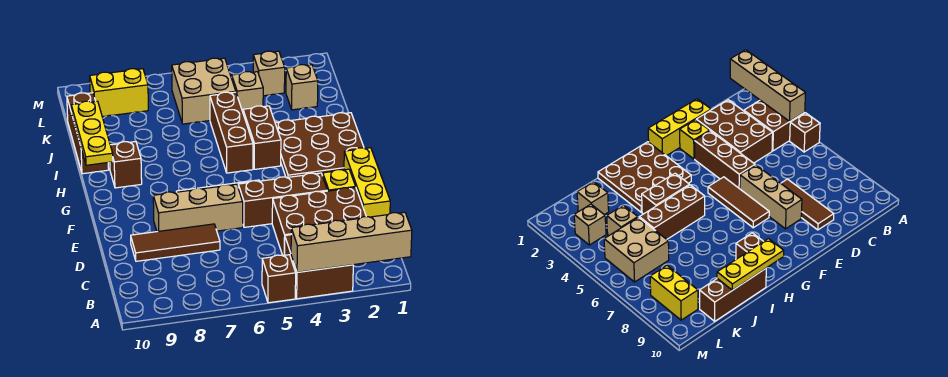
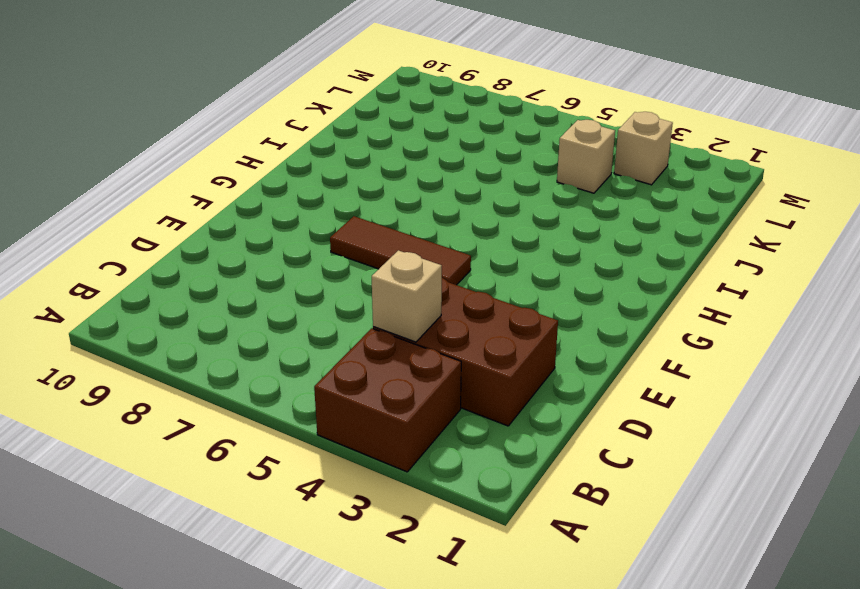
tan brick C4 level 2 -> tan brick K2 level 1
none -> brown brick A5 level 1
none -> yellow brick D1:F1 level 1
none -> brown tile D7:D9 level 1

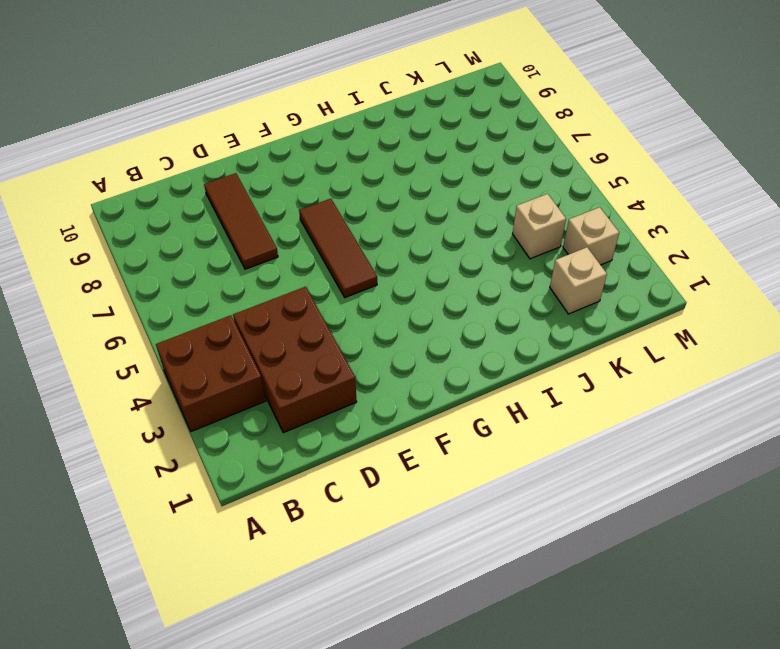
none -> brown brick A5 level 1
none -> yellow brick D1:F1 level 1
none -> yellow brick E2 level 1

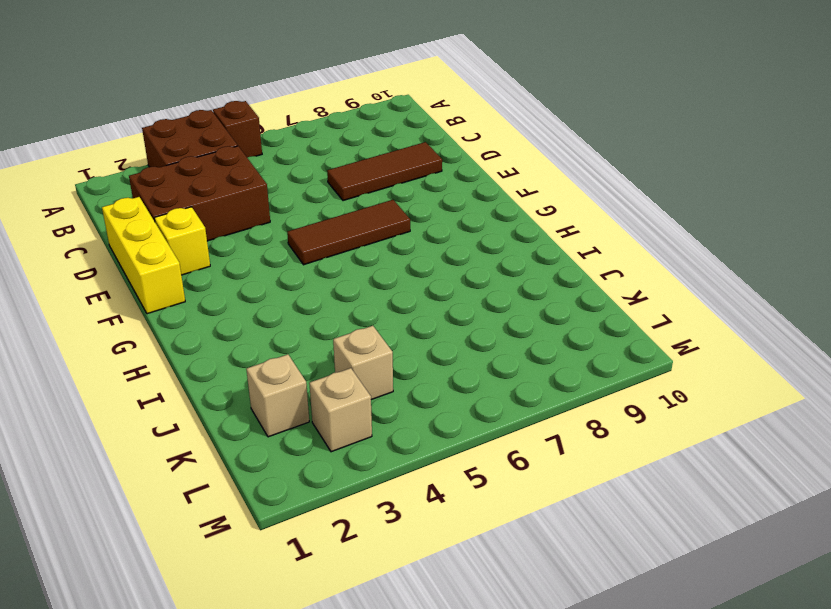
none -> brown brick E3:E5 level 1
none -> tan brick E6:E8 level 1
none -> brown plate G1:I3 level 1

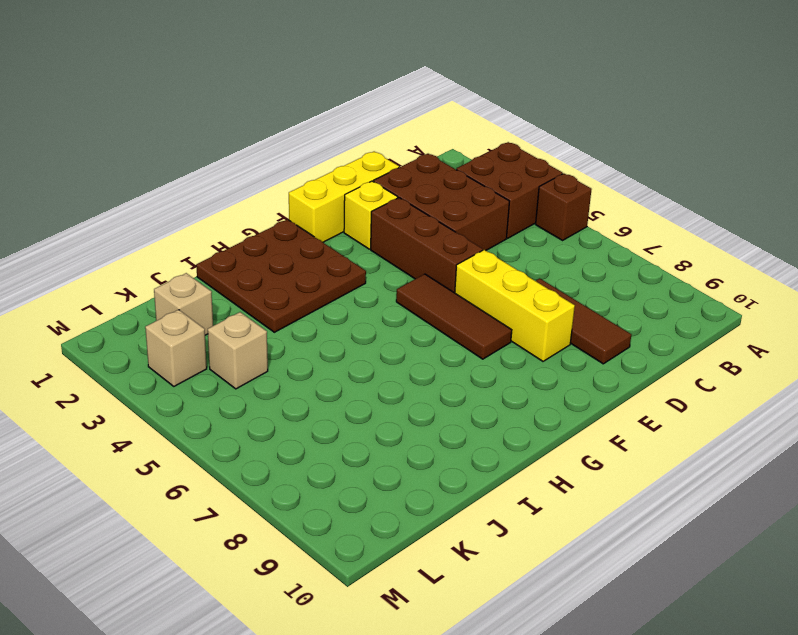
yellow brick E6:E8 level 1 -> tan brick E6:E8 level 1
none -> brown brick H4:I4 level 1
none -> brown brick H5:J5 level 1
none -> brown brick H9 level 1

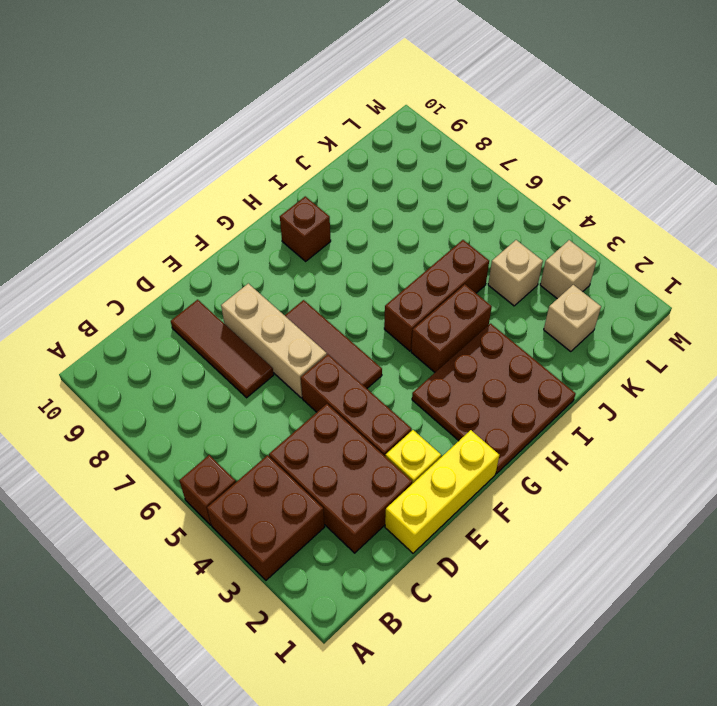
none -> brown brick I10:K10 level 1
none -> tan brick K5:L6 level 1
none -> yellow brick L8:L9 level 1

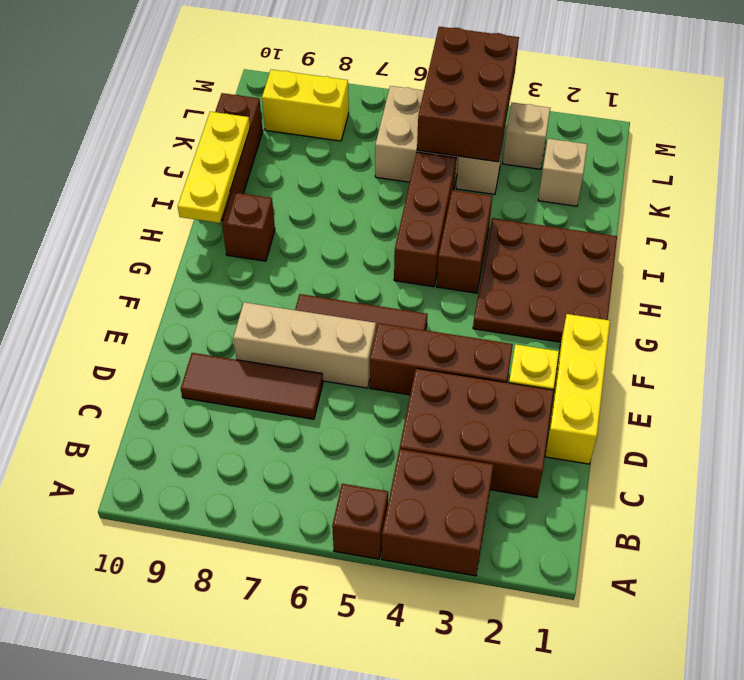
brown brick K4:M5 level 2 -> none
none -> tan brick A1:A4 level 2

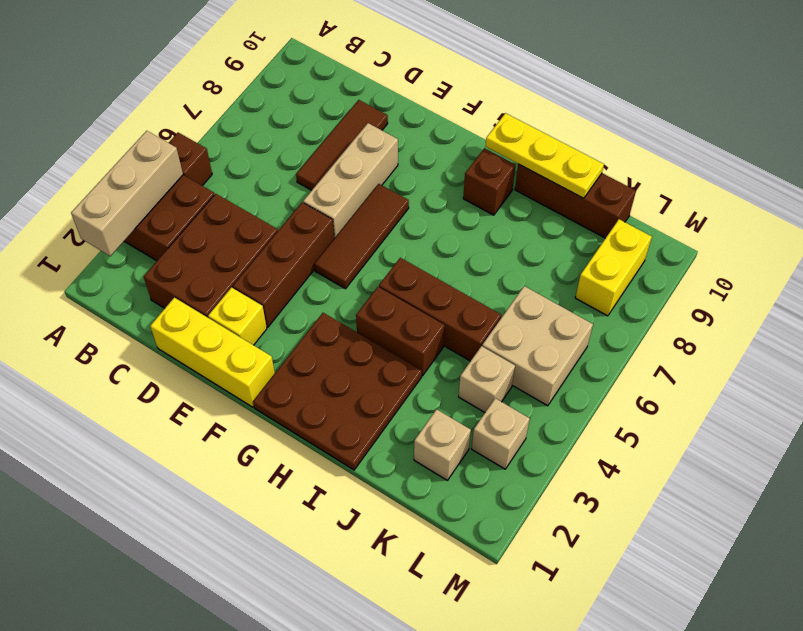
tan brick A2:A4 level 2 -> tan brick A1:A4 level 2

